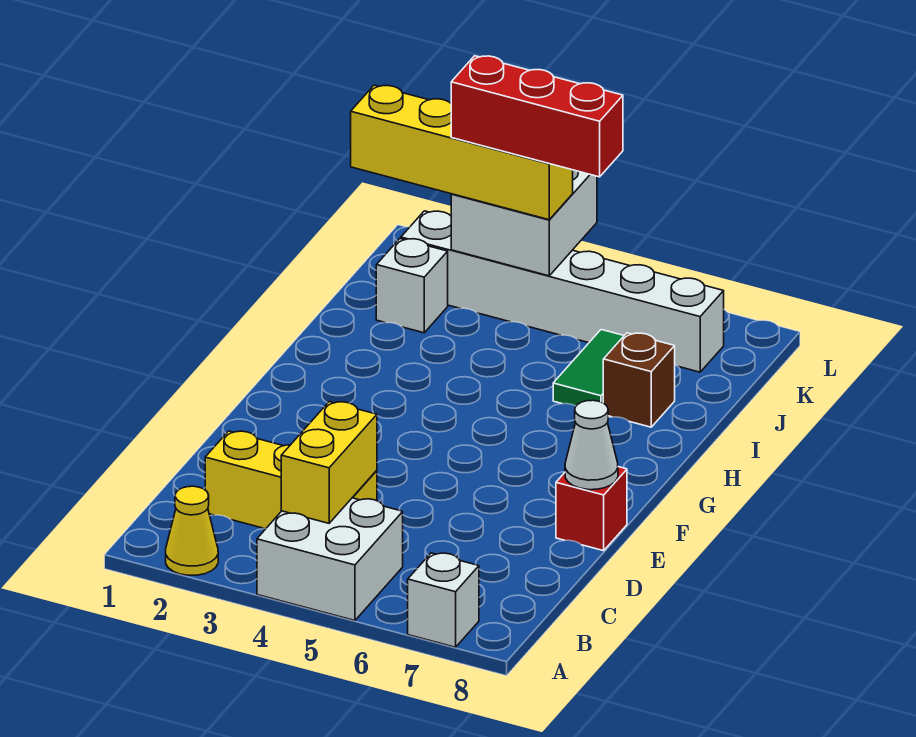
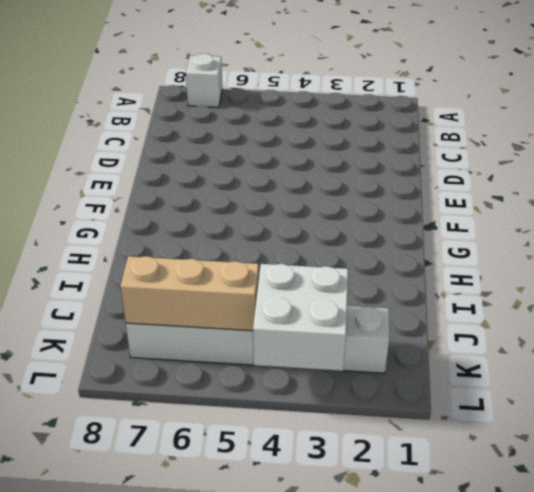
tan brick K5:K7 level 2 -> none
none -> yellow cone A2 level 1
none -> white brick A4:B5 level 1
none -> yellow brick C2:C4 level 1

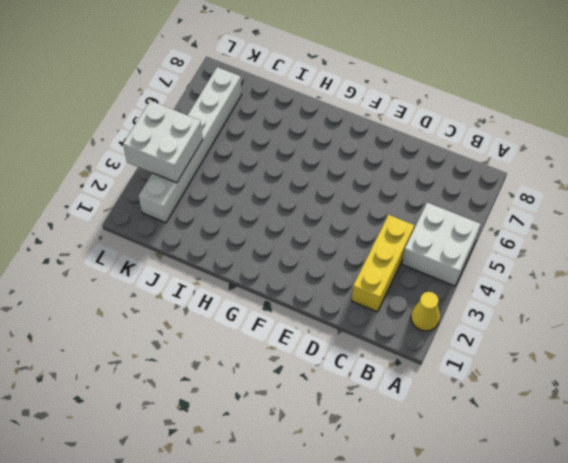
none -> white brick A7 level 1
none -> red brick E8 level 1
none -> green tile I6:J6 level 1

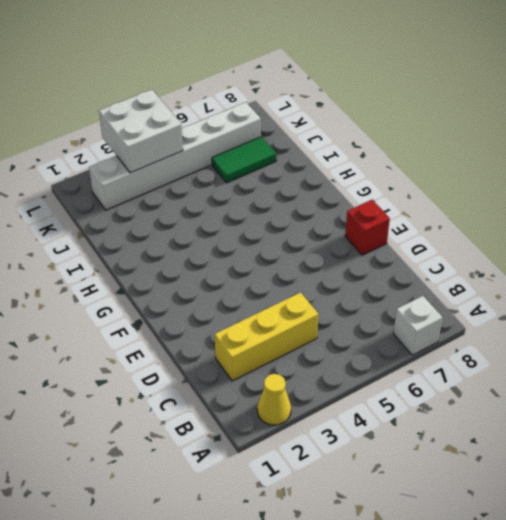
green tile J6:J7 level 1 -> green tile I6:J6 level 1
none -> white brick A4:B5 level 1
none -> brown brick I7 level 1
none -> white brick J2 level 1

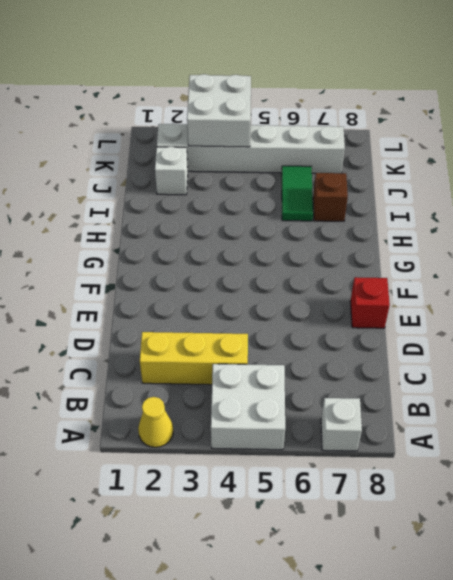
none -> yellow brick B4:C4 level 2
none -> white cone E8 level 2
none -> yellow brick K1:K4 level 3

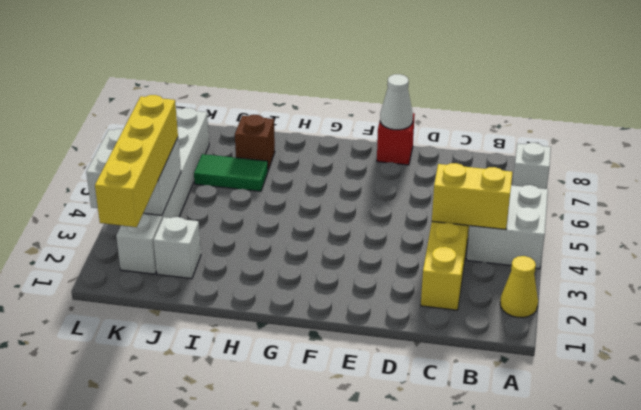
none -> red brick K3:K5 level 4

